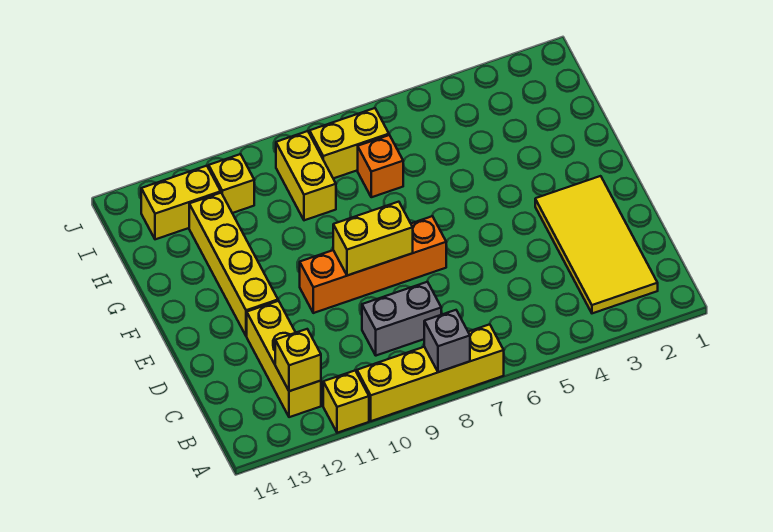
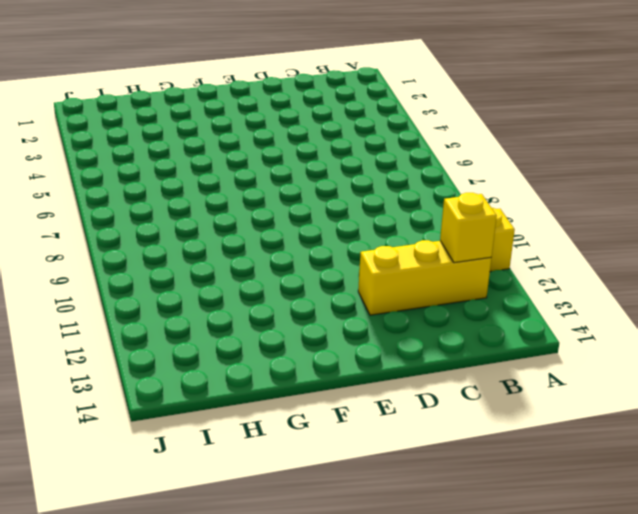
none -> yellow brick A7:A10 level 1
none -> yellow tile B2:E3 level 1
none -> grey brick C8:C9 level 1

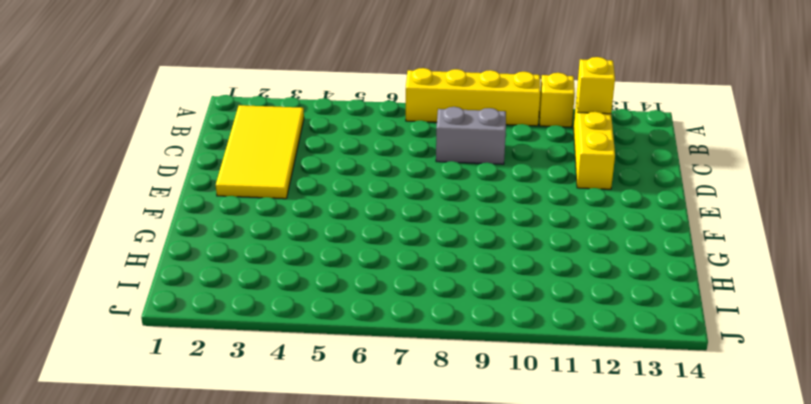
none -> orange brick E7:E10 level 1
none -> yellow brick E12:H12 level 1
none -> orange brick H7 level 1

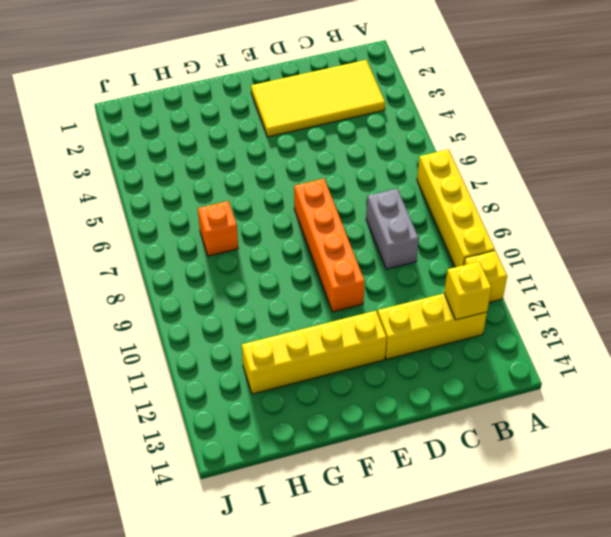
none -> yellow brick H9:I9 level 1
none -> yellow brick I7:I8 level 1
none -> yellow brick I11 level 1

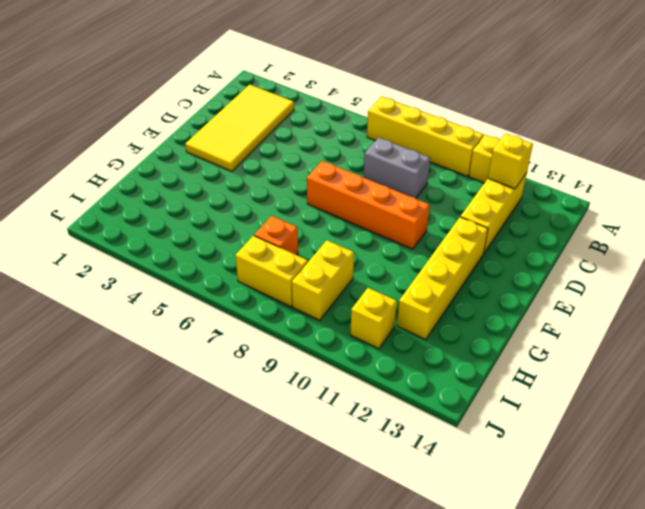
none -> yellow brick I12:I13 level 1
none -> grey brick A8 level 2
none -> yellow brick E8:E9 level 2

